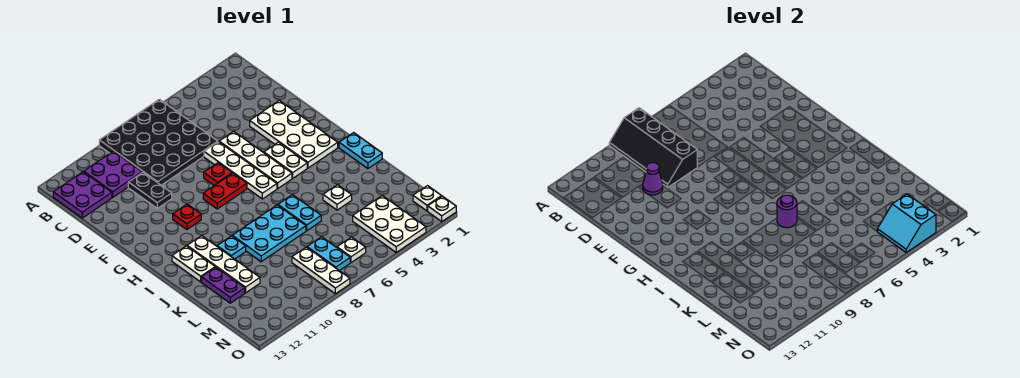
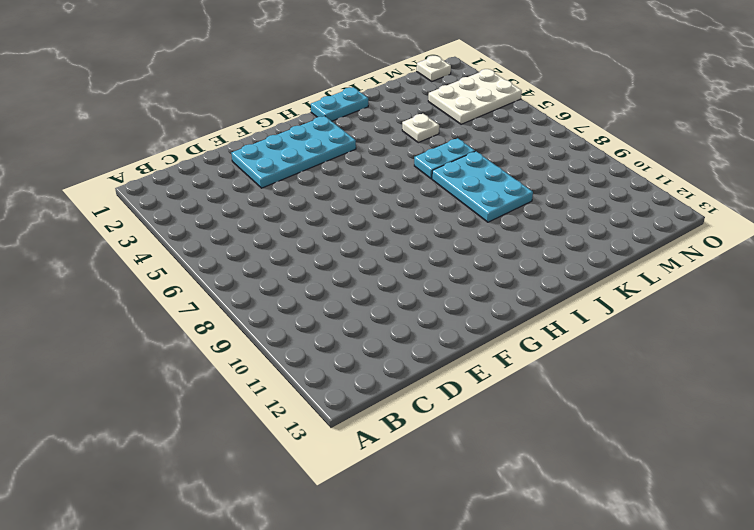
cyan plate E2:H3 level 1 -> white plate E2:H3 level 1
none -> black plate A6:D9 level 1
none -> purple plate B10:C11 level 1
none -> purple plate B12:C13 level 1

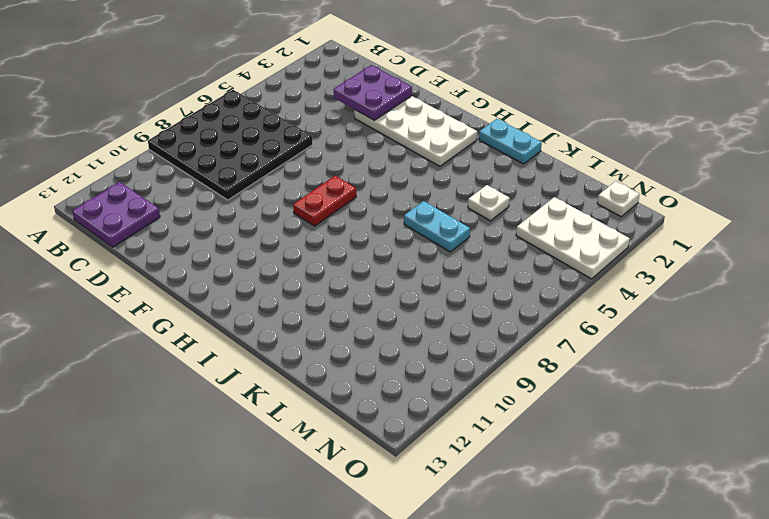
purple plate D2:E3 level 2 -> purple plate B10:C11 level 1
none -> black plate D10:E10 level 1
none -> white plate E5:H5 level 1
none -> white plate E6:H6 level 1

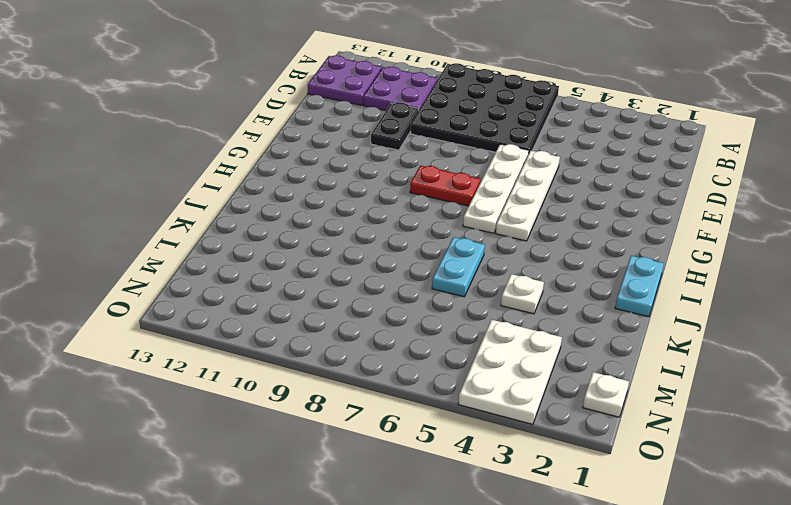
none -> white plate E2:H3 level 1
none -> red plate F7 level 1
none -> white plate G4:H4 level 1

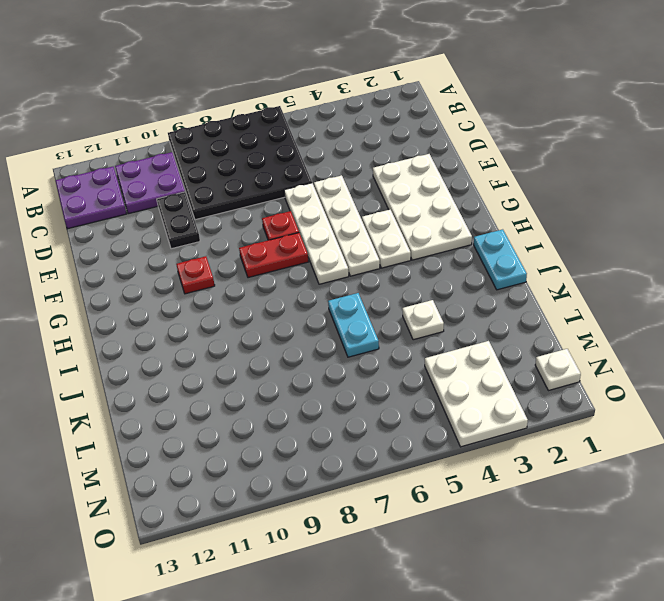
none -> white plate I11:L11 level 1
none -> white plate I12:J12 level 1
none -> cyan plate J7:K9 level 1

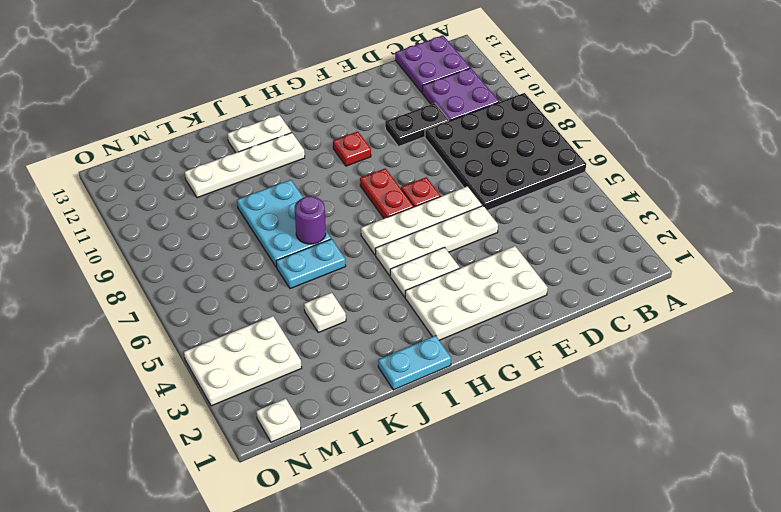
none -> cyan plate J10 level 1
none -> purple plate K12:L12 level 1
none -> cyan plate M7:N7 level 1

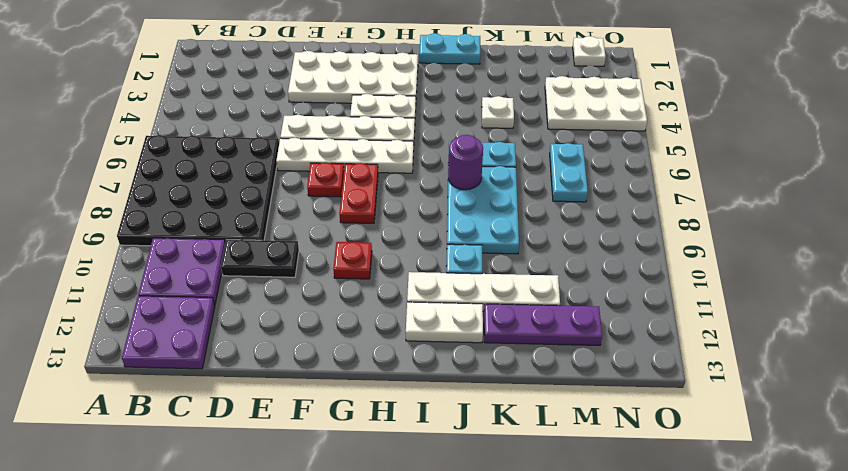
purple plate K12:M12 level 1 -> purple plate K12:L12 level 1
cyan plate M6:M7 level 1 -> cyan plate M7:N7 level 1
none -> white plate M8:O8 level 1
none -> white plate N6 level 1
none -> white plate O1 level 1

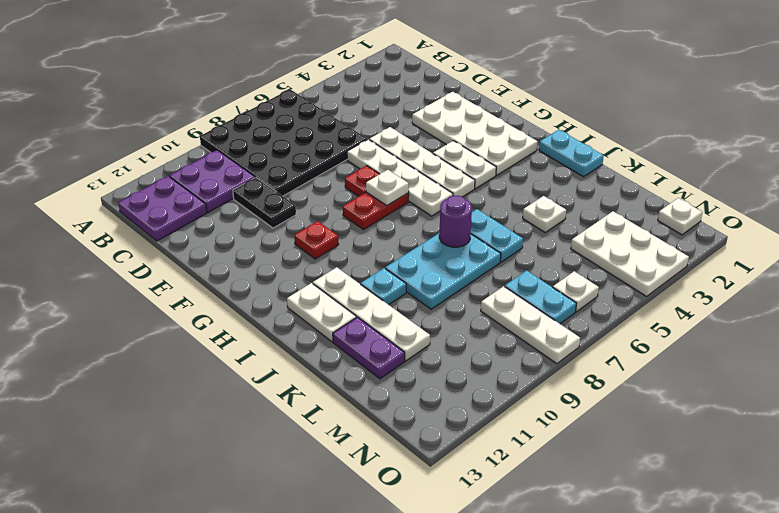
white plate G7 level 2 -> white plate O1 level 1
none -> black slope A8:D9 level 2 top 8
none -> purple cone D10 level 2
none -> cyan slope N3:O4 level 2 top 3

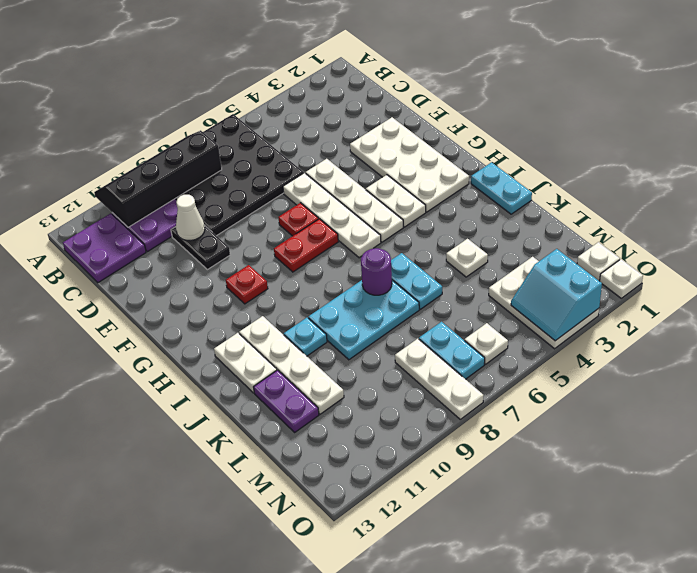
black slope A8:B11 level 2 top B -> black slope A8:D9 level 2 top 8
white cone D10 level 2 -> purple cone D10 level 2

